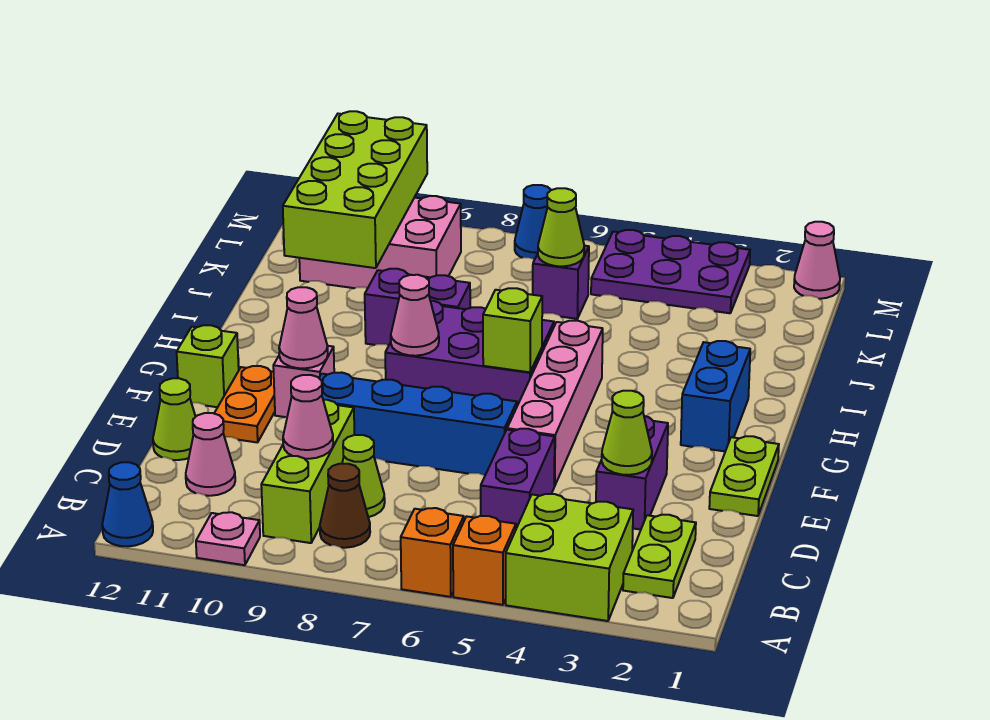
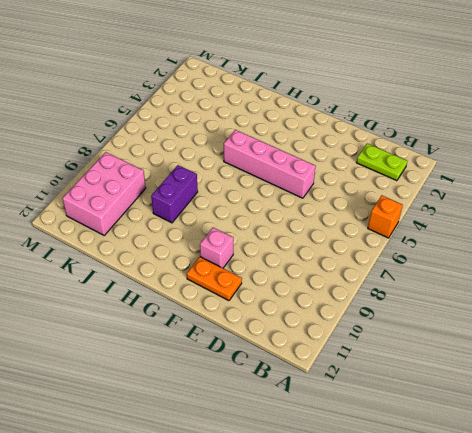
none -> lime brick A3:B4 level 1
none -> orange brick A6 level 1
none -> pink plate A10 level 1
none -> blue cone A12 level 1

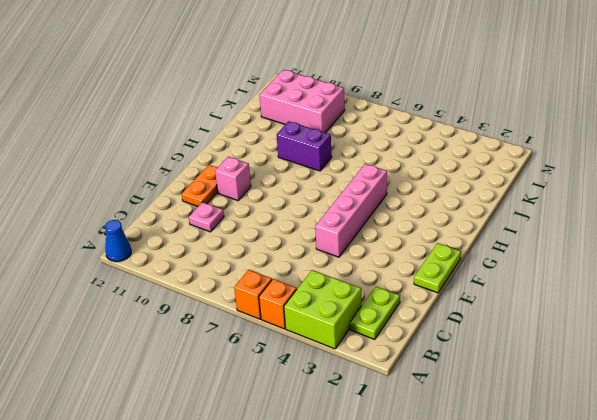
pink plate D10 level 1 -> pink plate A10 level 1
none -> brown cone B8 level 1
none -> lime brick B9:D9 level 1
none -> purple brick C5:D5 level 1
none -> lime cone C8 level 1

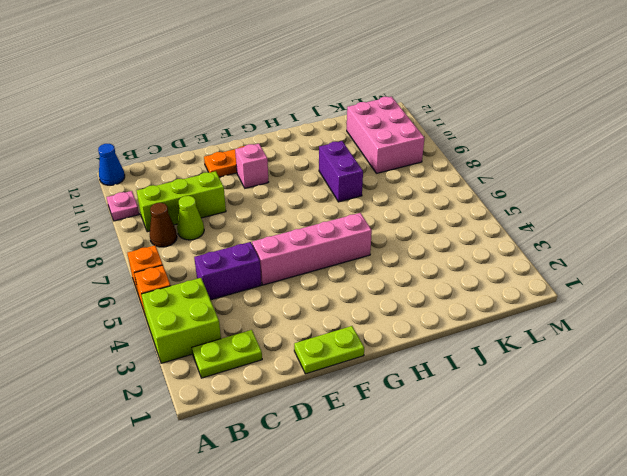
none -> pink cone C11 level 1
none -> purple brick D3:E3 level 1
none -> lime cone D12 level 1
none -> blue brick E6:E9 level 1

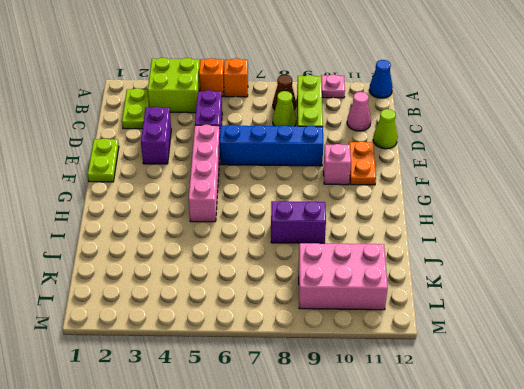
none -> lime brick F12 level 1
none -> blue brick G2:H2 level 1
none -> purple brick G6:H8 level 1
none -> purple brick K6 level 1

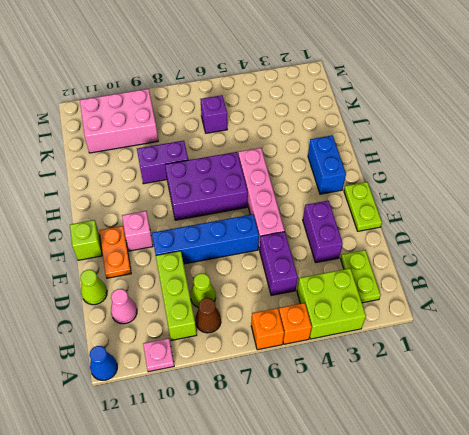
none -> purple plate L3:M5 level 1
none -> pink cone M1 level 1
none -> blue cone M7 level 1
none -> pink cone C9 level 2

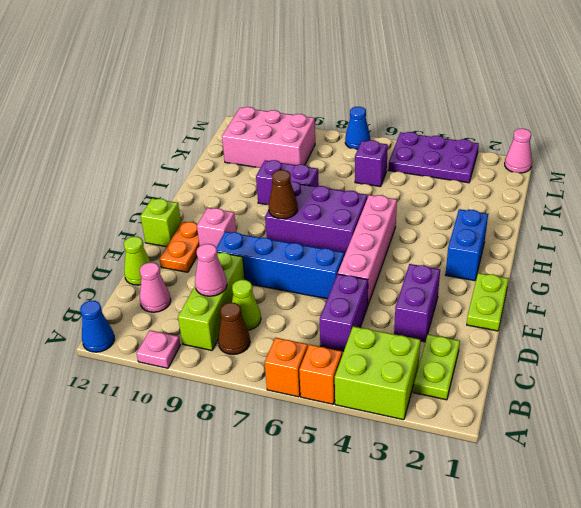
brown cone G8 level 2 -> pink cone G8 level 2
none -> lime cone D3 level 2
none -> pink cone F10 level 2
none -> lime brick G6 level 2
none -> lime brick J10:M11 level 2

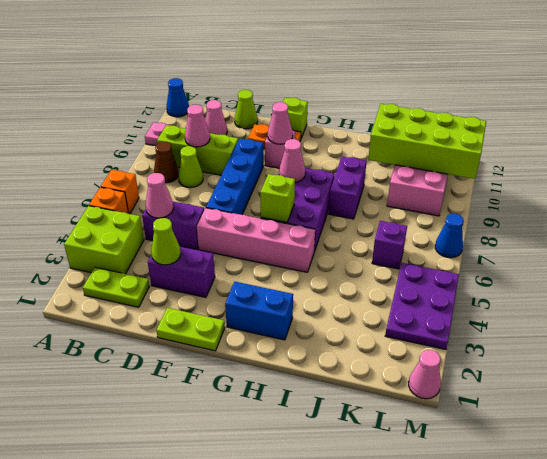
pink cone C5 level 2 -> none
none -> lime cone K6 level 2

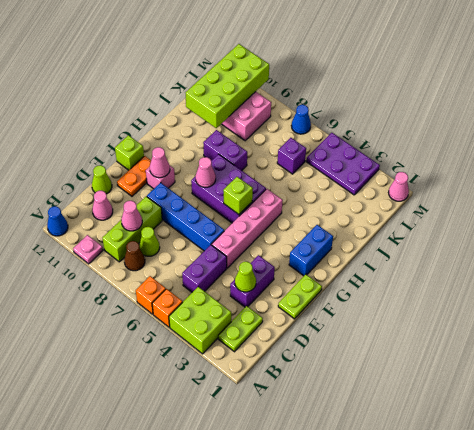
none -> lime cone K6 level 2

